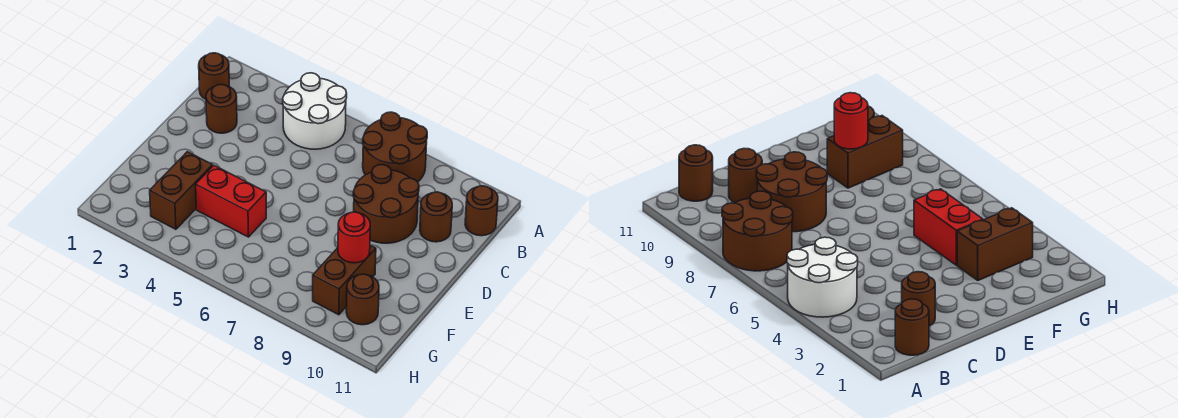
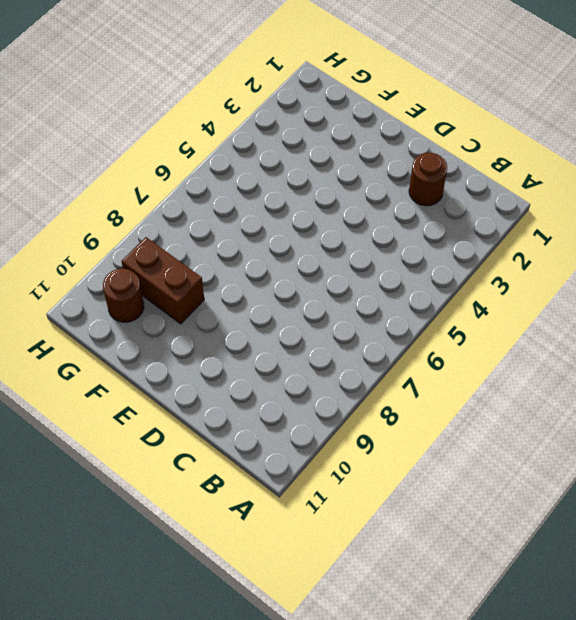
none -> white round brick A4:B5 level 1
none -> brown round brick A7:B8 level 1
none -> brown round brick B1 level 1

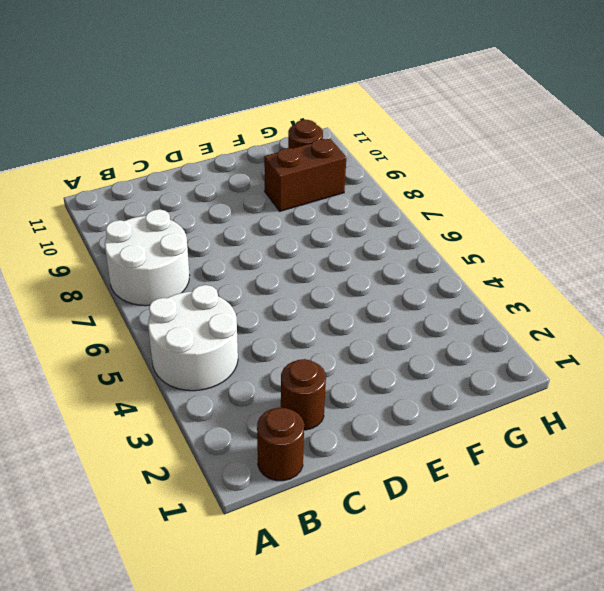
white round brick A7:B8 level 1 -> brown round brick A7:B8 level 1
none -> brown round brick B11 level 1
none -> brown round brick C8:D9 level 1
none -> brown round brick C10 level 1

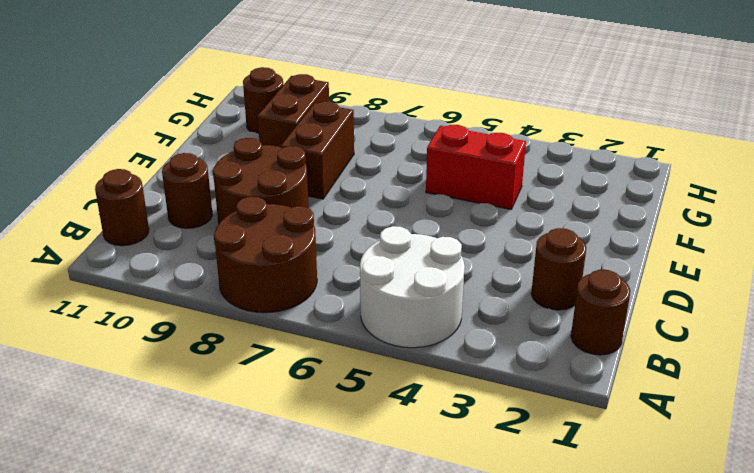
brown brick E8:F8 level 1 -> brown brick F3:G3 level 1
none -> red round brick F9 level 2

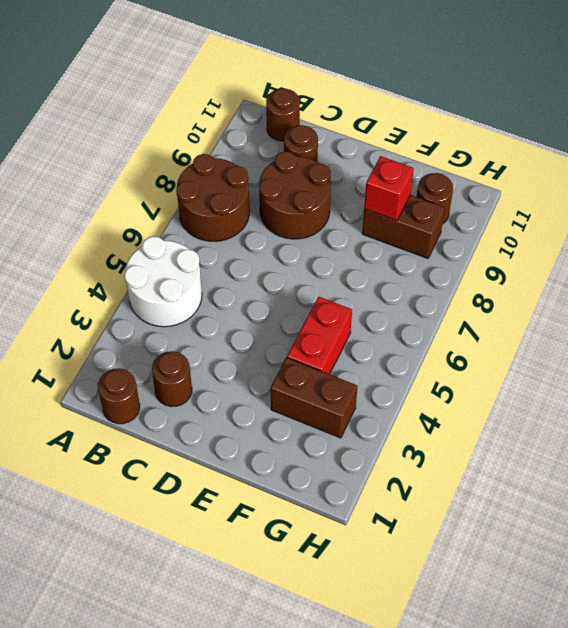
red brick F9 level 2 -> red round brick F9 level 2

